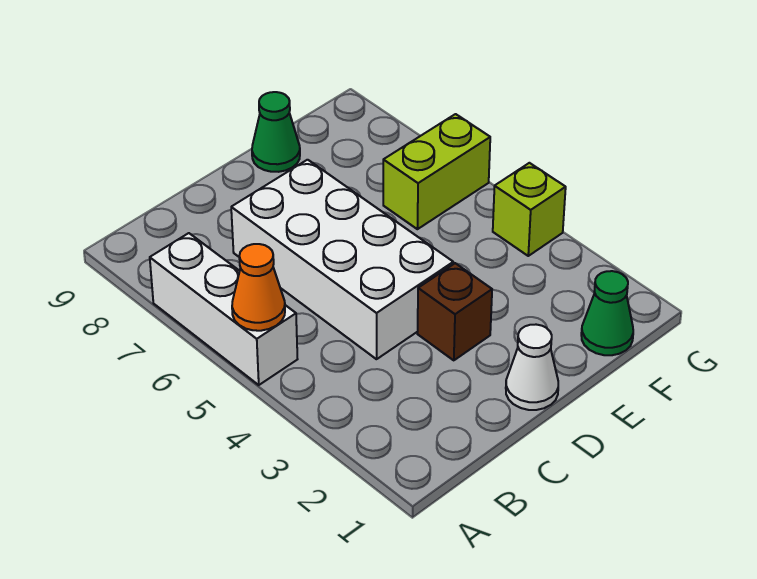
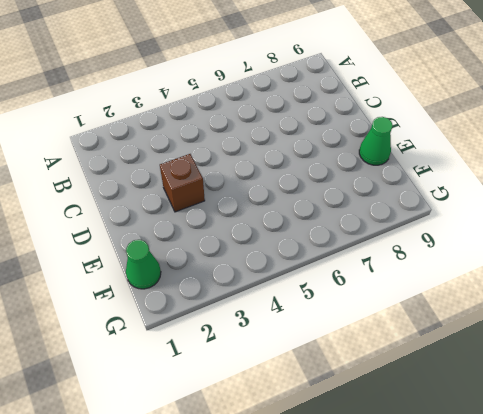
none -> white brick A5:A7 level 1
none -> white brick C4:D7 level 1

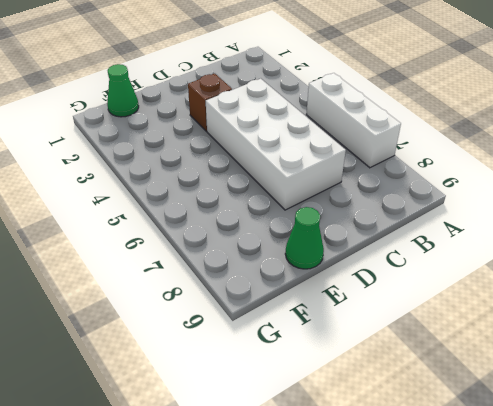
none -> white cone D1 level 1
none -> lime brick F6:G6 level 1

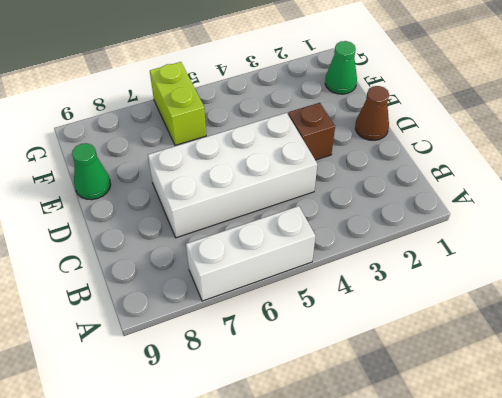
brown cone D1 level 1 -> white cone D1 level 1
none -> lime brick G4 level 1
none -> orange cone A5 level 2

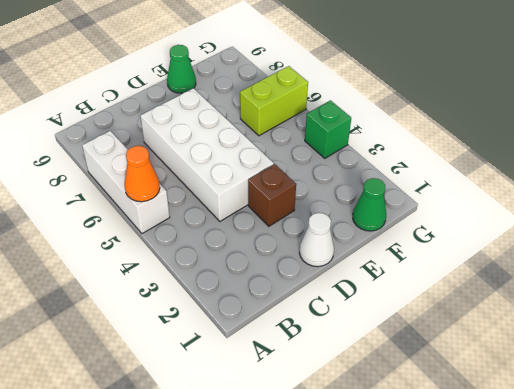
green brick G4 level 1 -> lime brick G4 level 1

